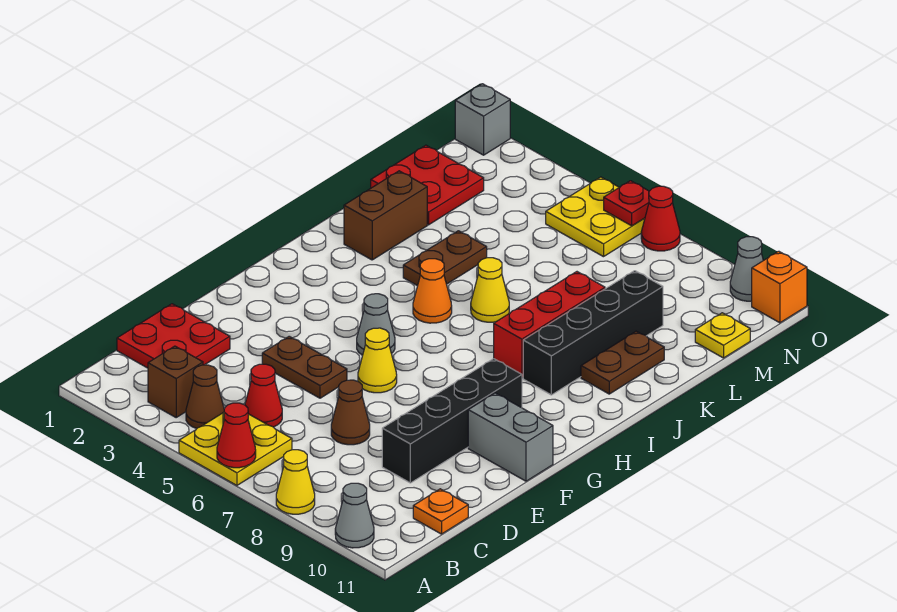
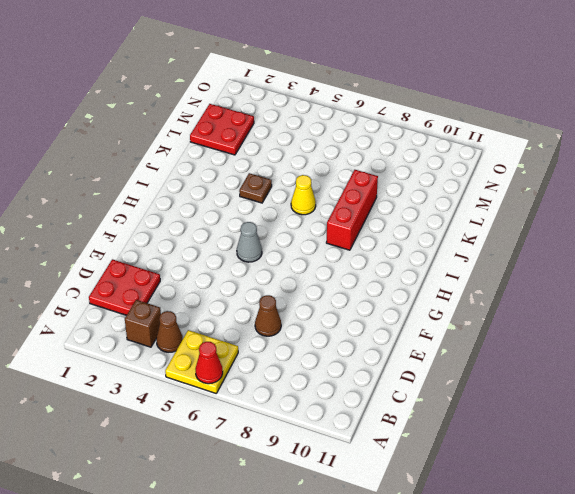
brown plate J4 level 1 -> brown plate J4:K4 level 1
none -> yellow cone A8 level 1
none -> grey cone A10 level 1
none -> red cone C5 level 1
none -> orange plate C11 level 1

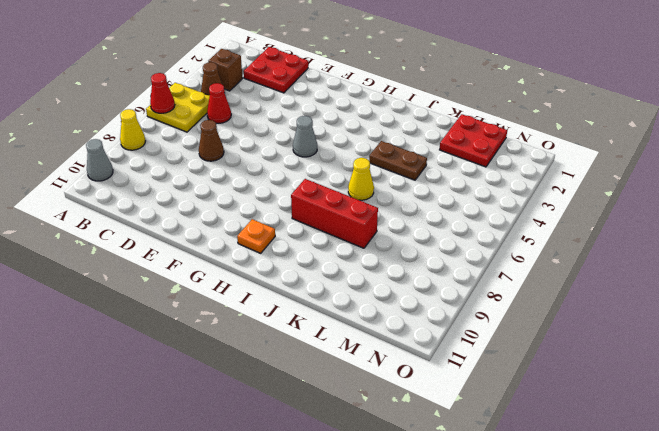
orange plate H10 level 1 -> orange plate C11 level 1
none -> black brick D9:G9 level 1
none -> brown plate E4:E5 level 1
none -> yellow cone F6 level 1
none -> grey brick F10:F11 level 1

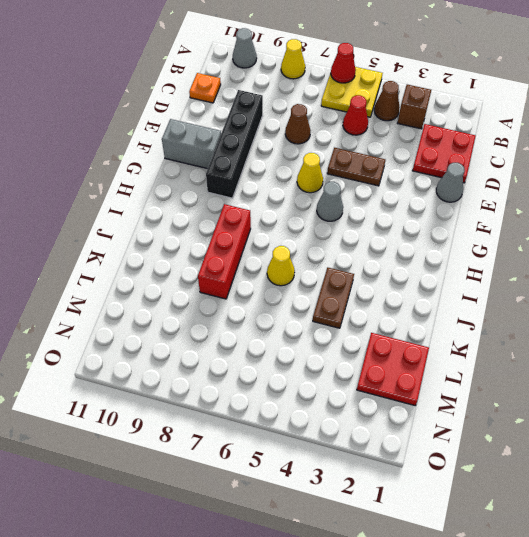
grey cone E1 level 1 -> grey cone O10 level 1
none -> orange cone I5 level 1
none -> black brick I9:L9 level 1
none -> brown brick J2:K2 level 1
none -> brown plate J10:K10 level 1

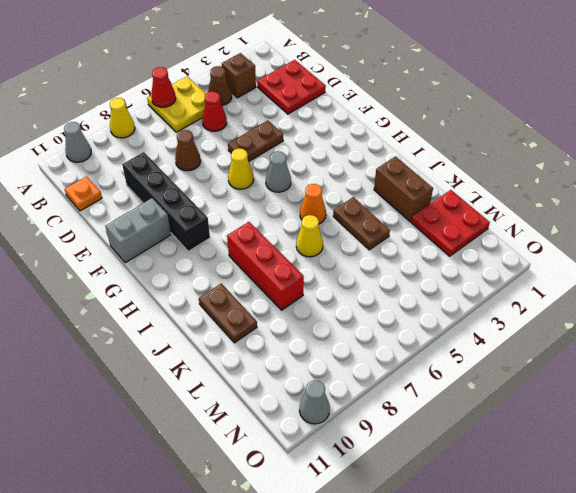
none -> black brick I9:L9 level 1
none -> yellow plate M11 level 1
none -> yellow plate N5:O6 level 1
none -> grey brick O1 level 1

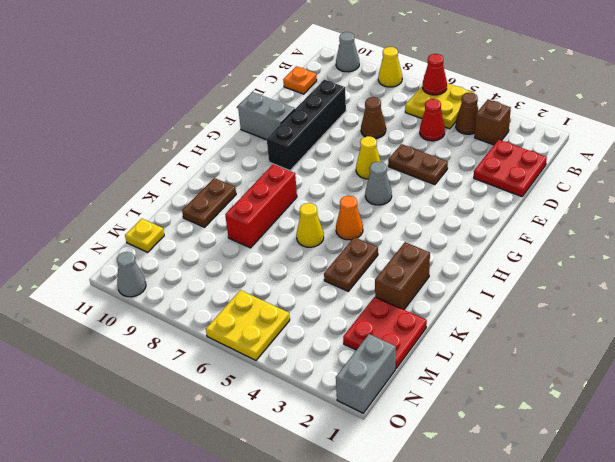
grey brick N1:O1 level 1 -> grey brick O1 level 1
none -> black brick I9:L9 level 1
none -> red cone O7 level 1
none -> orange brick O11 level 1
none -> red plate O6 level 2

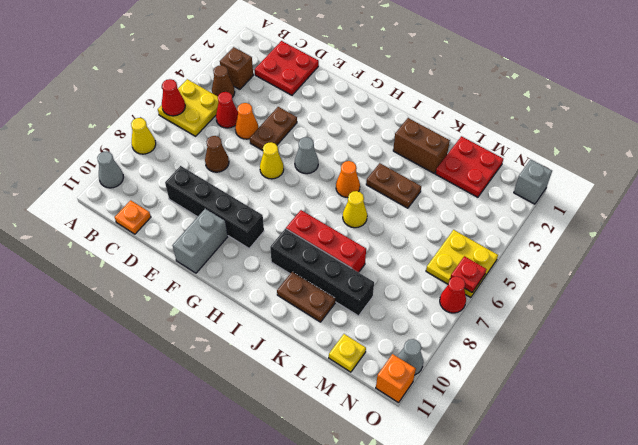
orange cone D5 level 1 -> none

